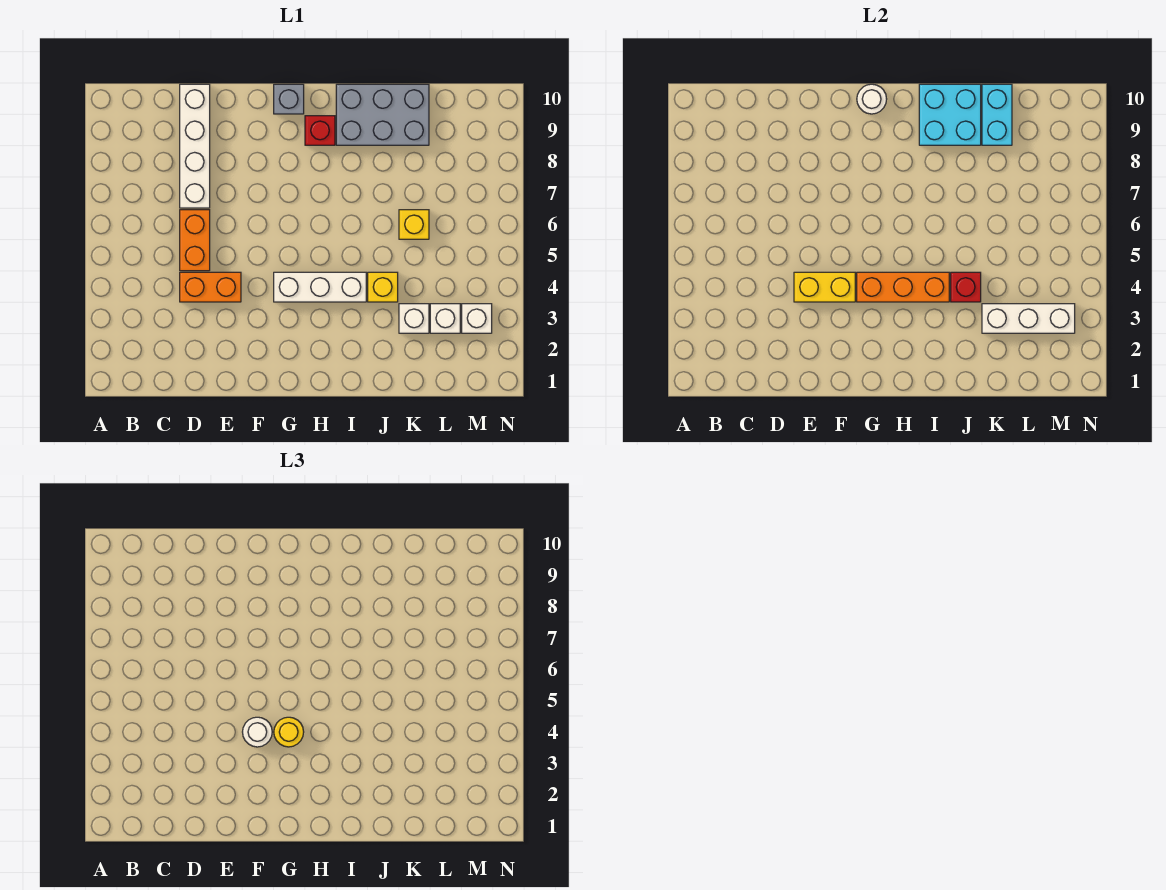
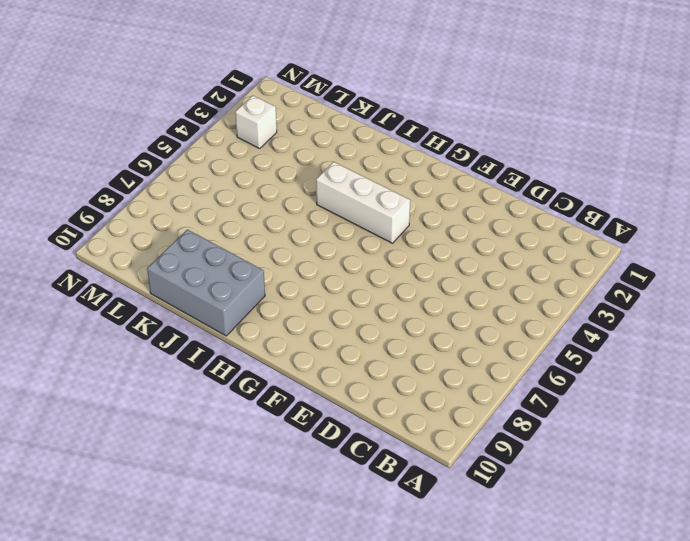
none -> orange brick D4:E4 level 1
none -> orange brick D5:D6 level 1
none -> white brick D7:D10 level 1

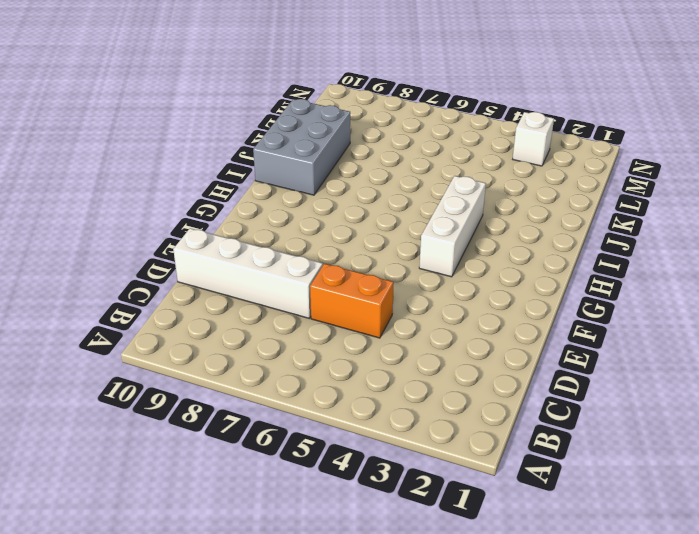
none -> orange brick D4:E4 level 1
none -> grey brick G10 level 1
none -> red brick H9 level 1

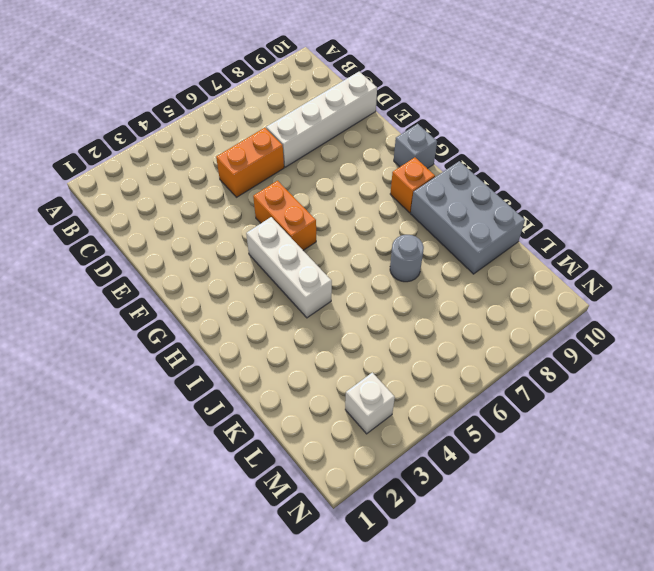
orange brick F5:G5 level 1 -> orange brick D4:E4 level 1
orange brick H9 level 1 -> red brick H9 level 1
grey round brick J7 level 1 -> none
none -> yellow brick J4 level 1
none -> white brick K3 level 1
none -> yellow brick K6 level 1

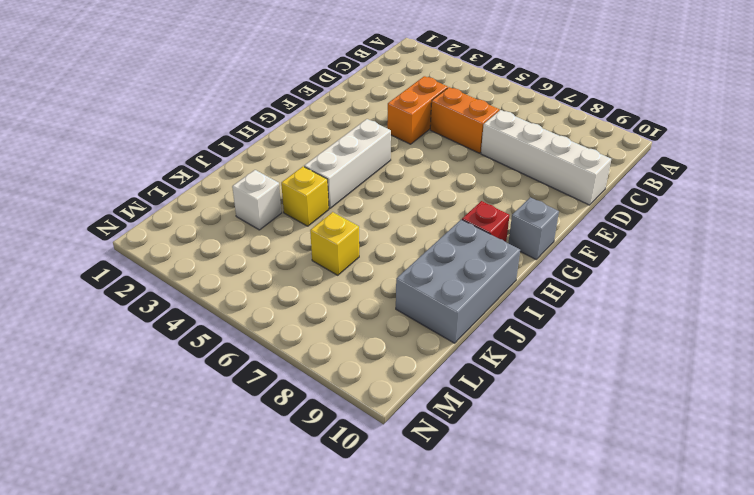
none -> white brick L3 level 1
none -> white brick M3 level 1
none -> yellow brick E4:F4 level 2

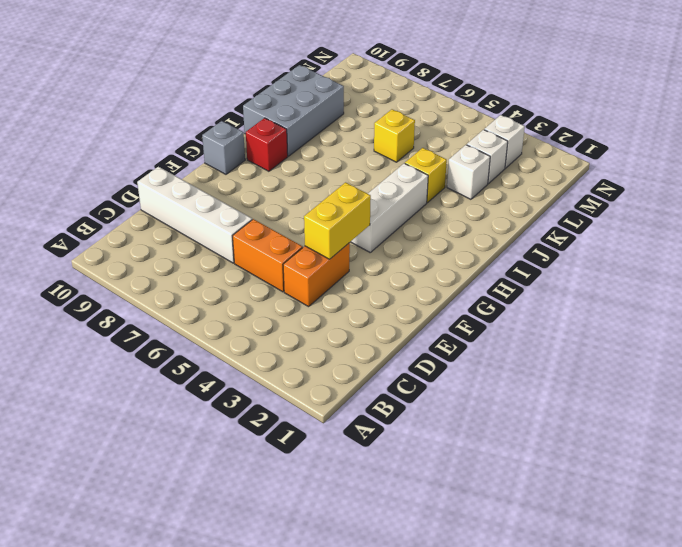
none -> orange brick G4:I4 level 2
none -> white round brick G10 level 2
none -> cyan brick I9:J10 level 2

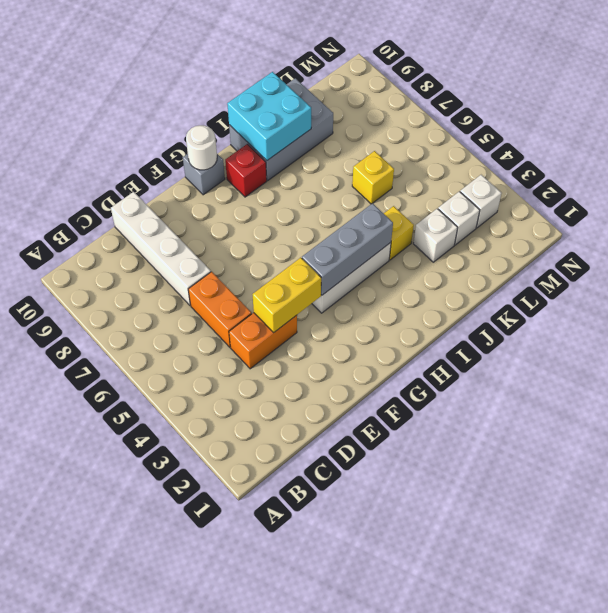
grey brick G4:I4 level 2 -> orange brick G4:I4 level 2
none -> red brick J4 level 2
none -> white brick K3:M3 level 2
none -> cyan brick K9:K10 level 2

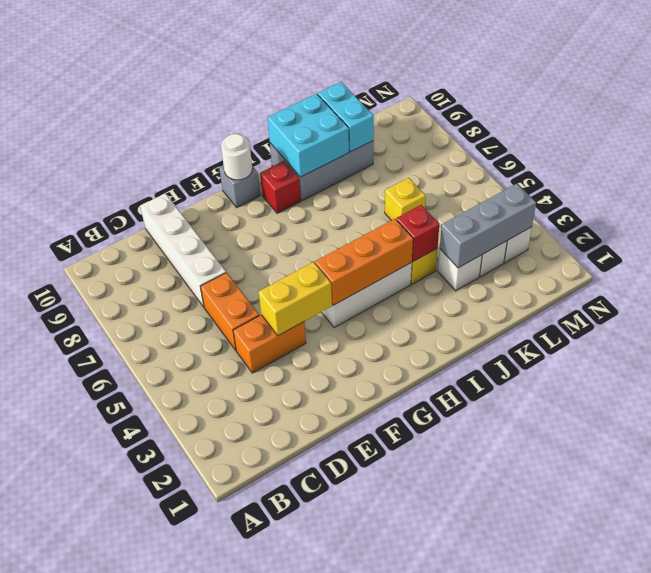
grey brick K3:M3 level 2 -> white brick K3:M3 level 2
none -> white round brick F4 level 3
none -> yellow round brick G4 level 3

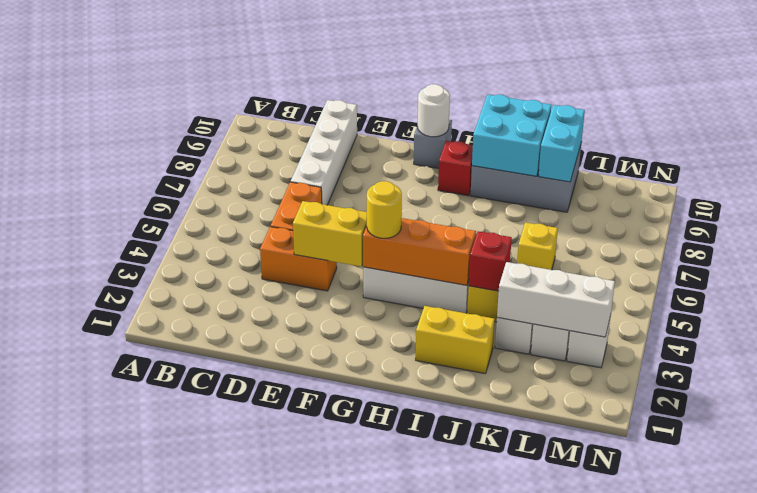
yellow brick I2:J2 level 1 -> none
none -> white round brick F4 level 3

